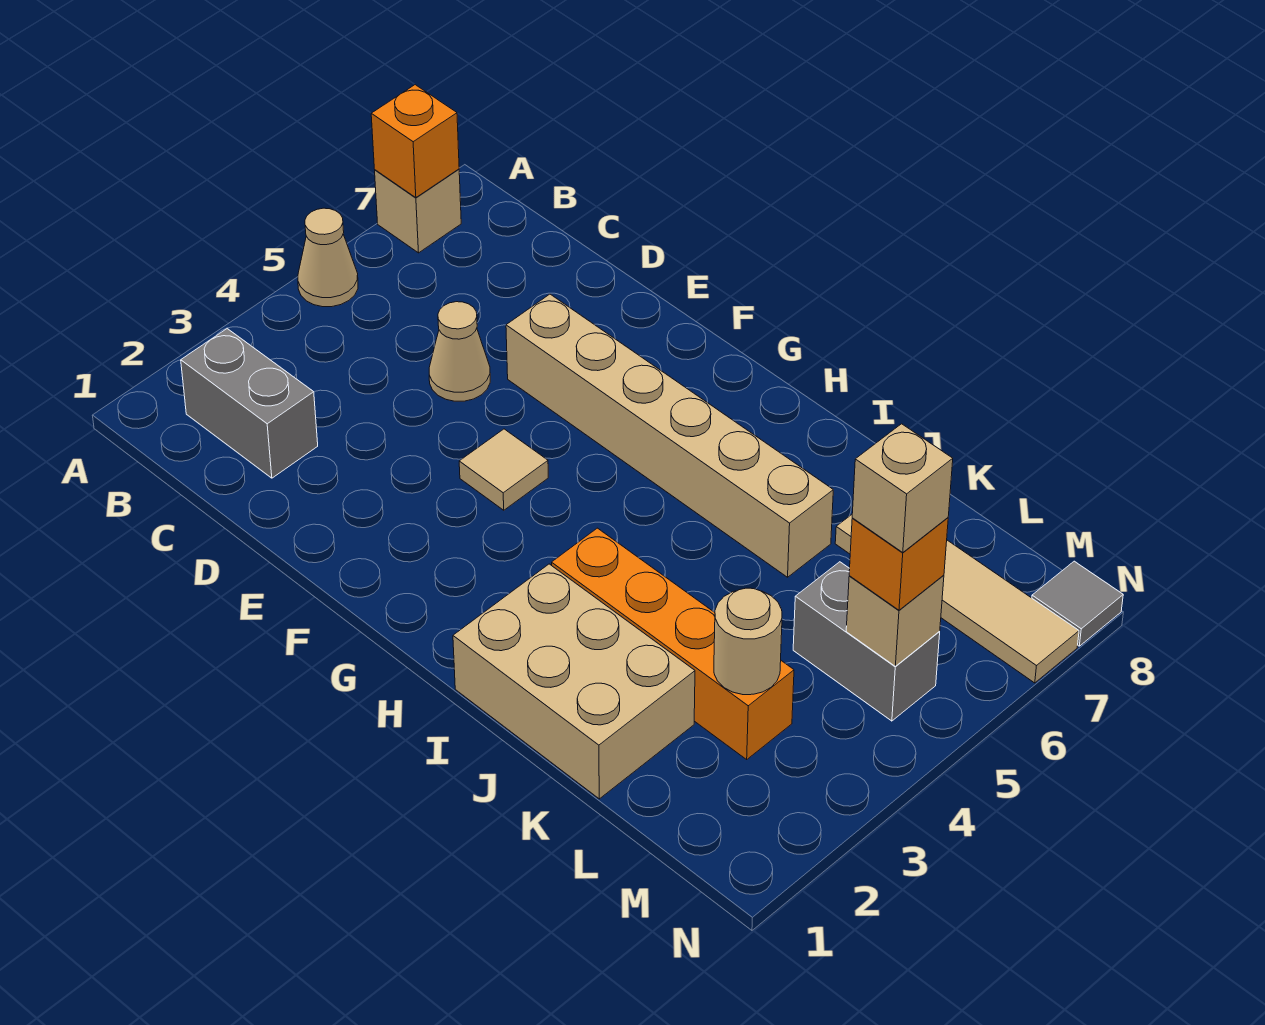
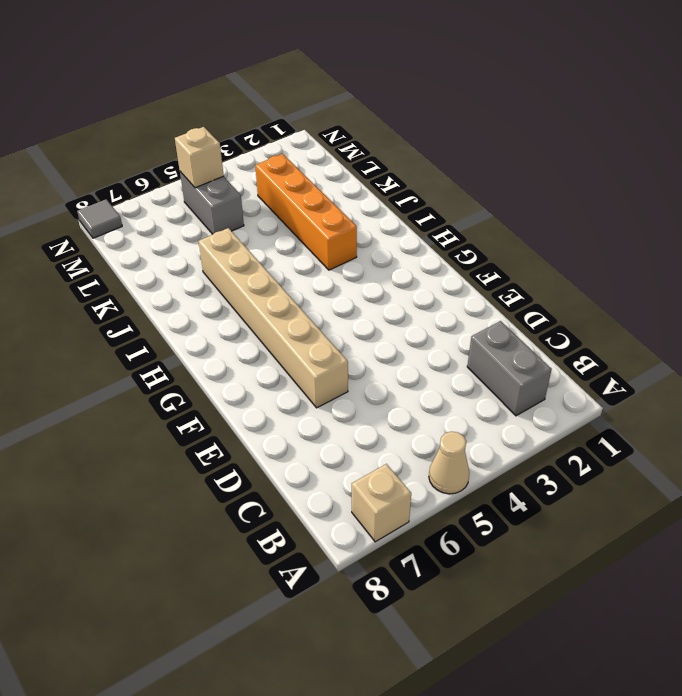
none -> tan cone D5 level 1
none -> tan tile F4 level 1
none -> tan brick I1:K2 level 1

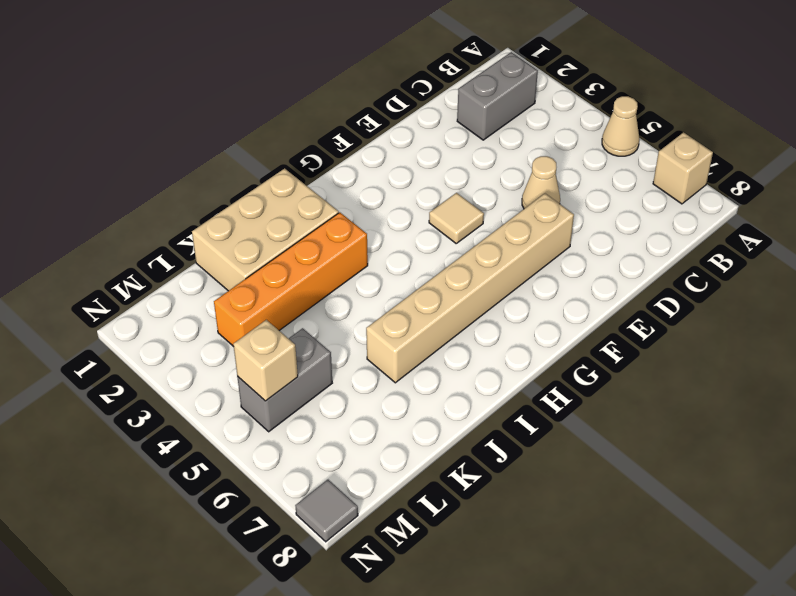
none -> tan tile K7:N7 level 1
none -> orange brick A7 level 2
none -> tan round brick L3 level 2

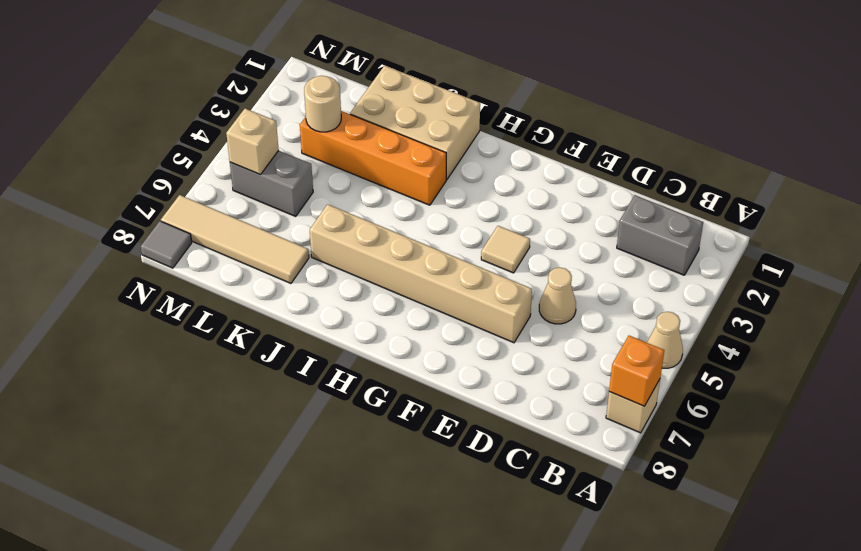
none -> orange brick M5 level 3
none -> tan brick M5 level 4

